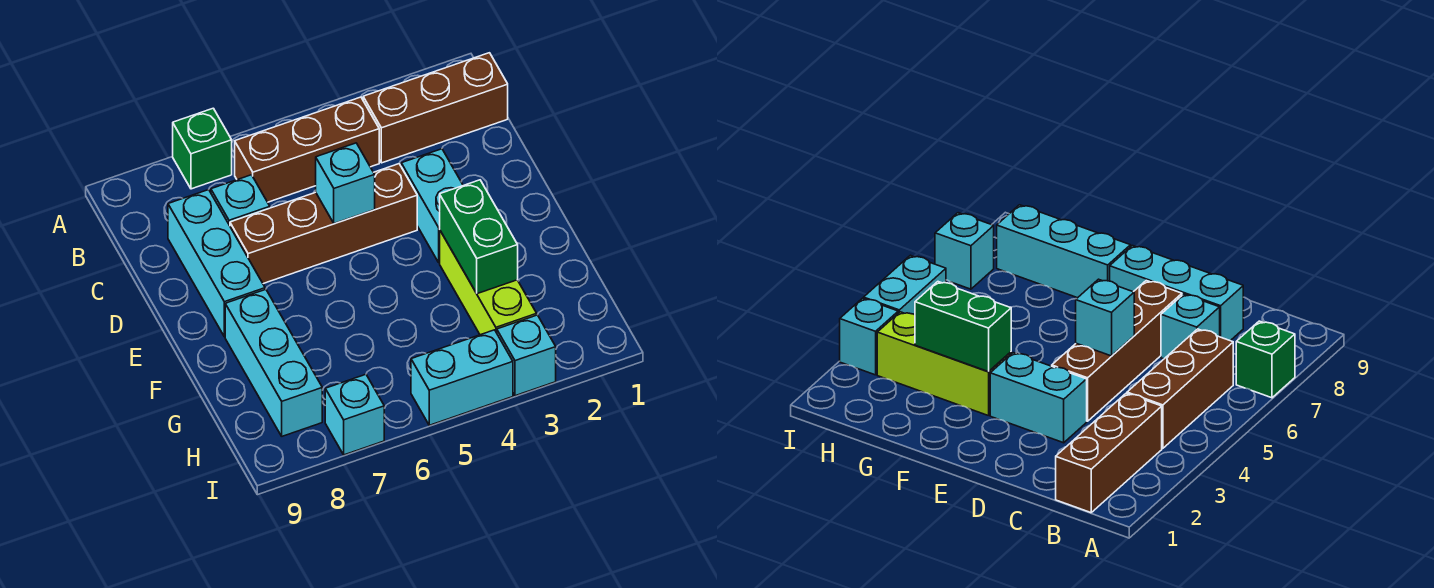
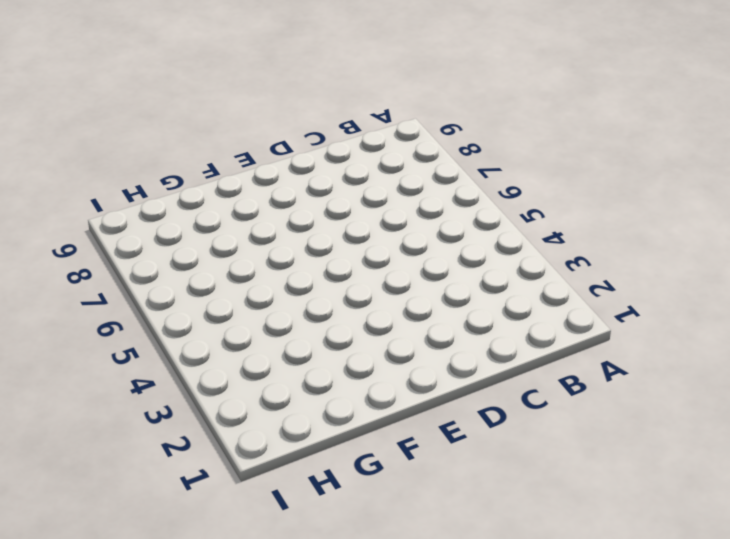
none -> green brick A7 level 1
none -> brown brick B1:B3 level 1
none -> brown brick B4:B6 level 1

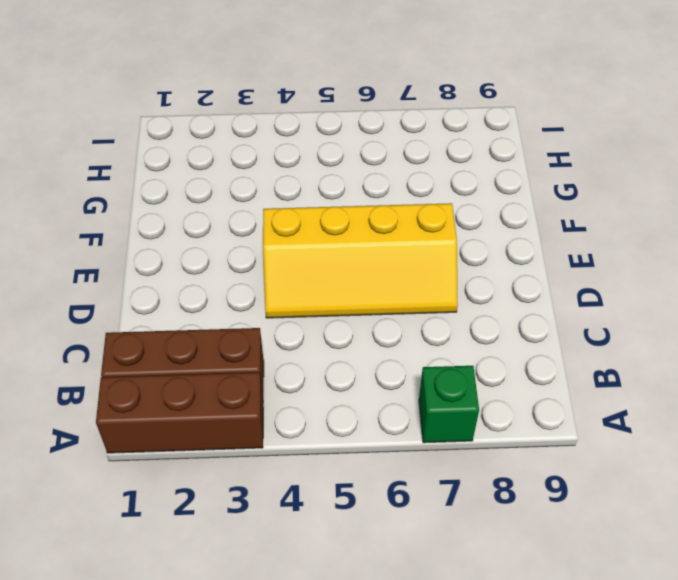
brown brick A1:A3 level 1 -> brown brick B4:B6 level 1
yellow slope D4:E7 level 1 top E -> brown brick D4:D7 level 1
none -> cyan brick C7 level 1
none -> cyan brick C8:E8 level 1
none -> cyan brick D3:E3 level 1

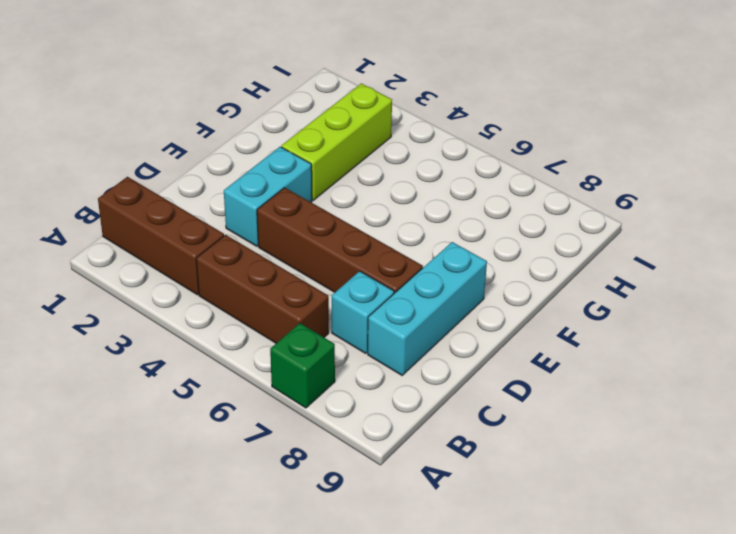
none -> cyan brick F8:H8 level 1
none -> cyan brick I3 level 1
none -> cyan brick I4:I5 level 1

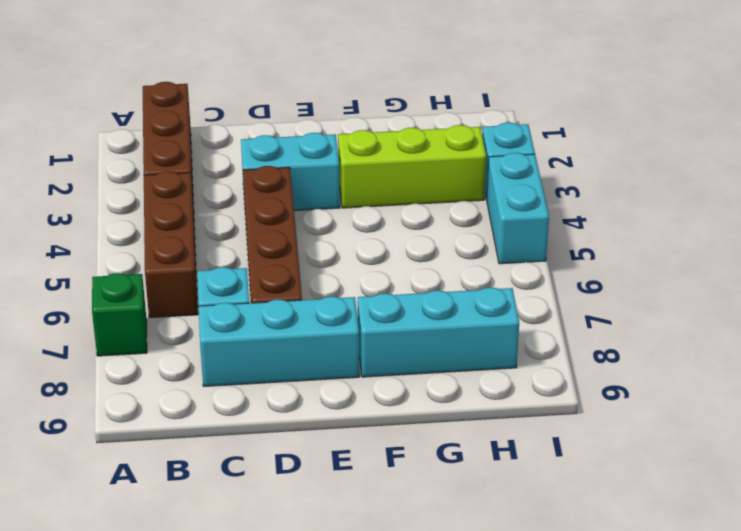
none -> cyan brick I7 level 1
none -> cyan brick D5 level 2
none -> green brick F3:G3 level 2

